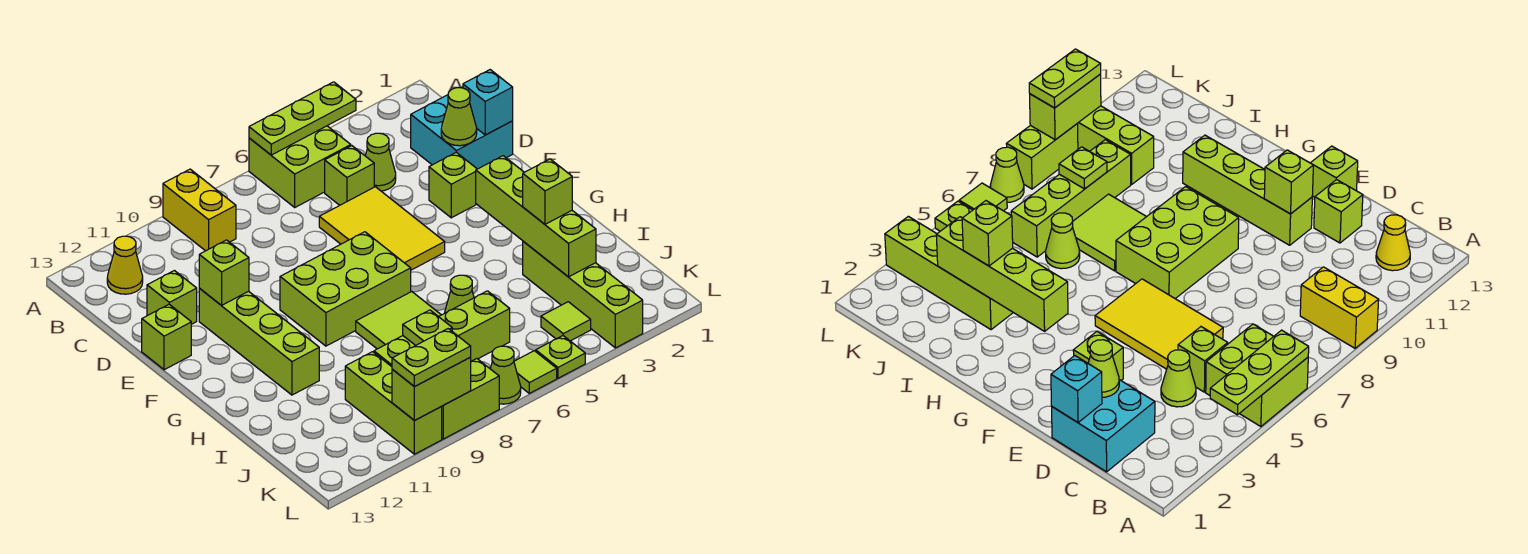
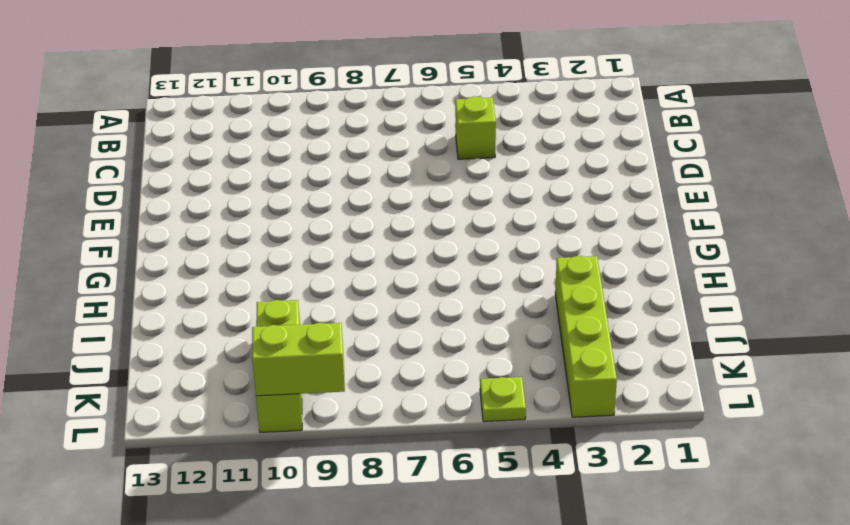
none -> lime brick A5:B6 level 1
none -> yellow brick A9:B9 level 1
none -> yellow cone B12 level 1
none -> cyan brick C1:D2 level 1

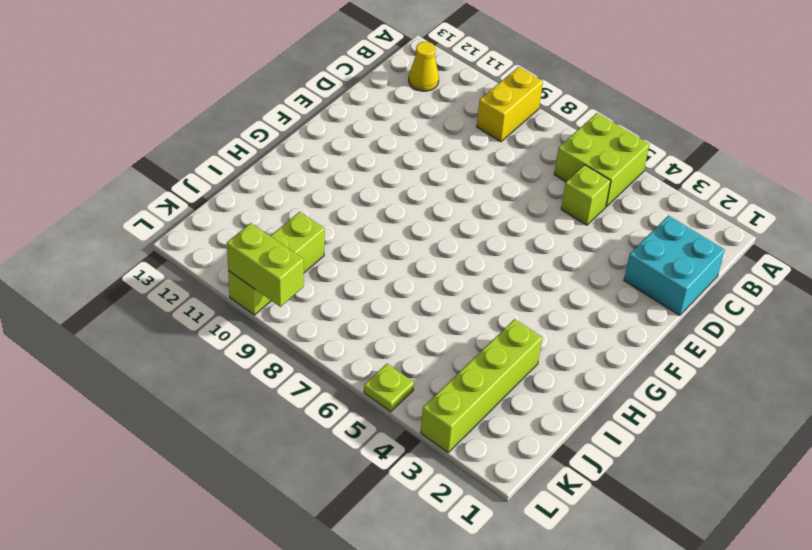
none -> lime cone C4 level 1
none -> yellow tile D5:F6 level 1
none -> lime brick D12 level 1
none -> lime brick E3 level 1

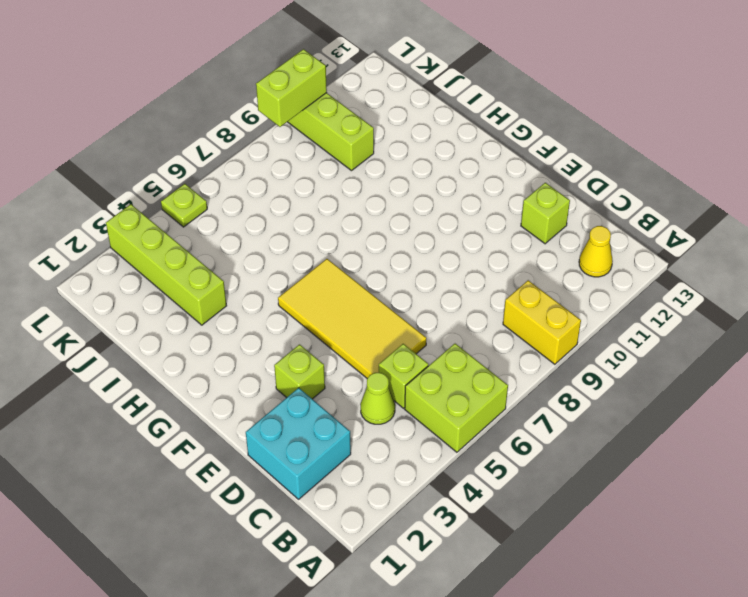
yellow tile D5:G6 level 1 -> yellow tile D5:F6 level 1
none -> lime brick E11:H11 level 1
none -> lime brick E13 level 1
none -> lime brick F7:G9 level 1
none -> lime tile H7:I8 level 1

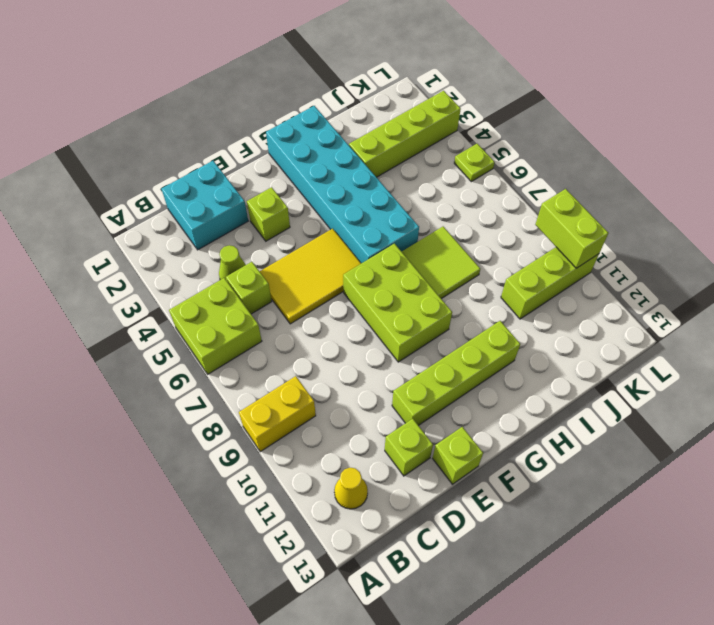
cyan brick G1:H6 level 1 -> none
none -> lime cone I6 level 1
none -> lime brick J6:J9 level 1
none -> lime tile K4 level 1
none -> lime tile L6 level 1

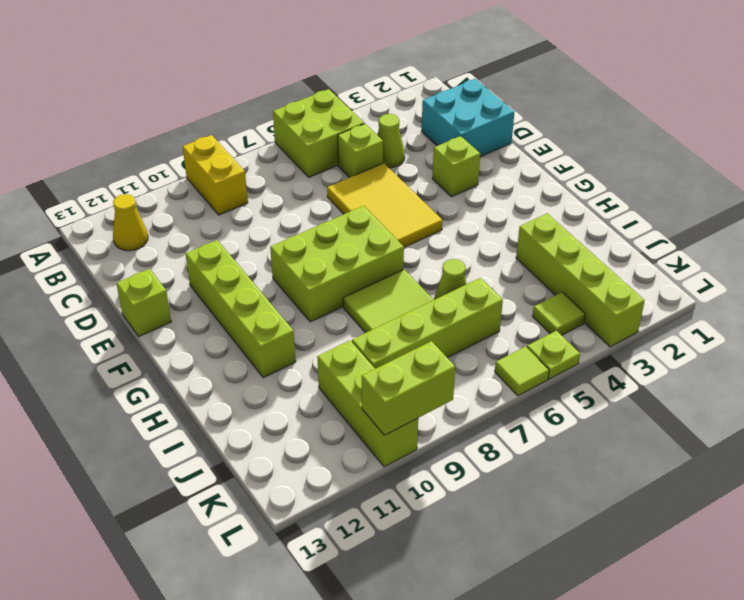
none -> lime brick D12 level 1
none -> lime cone L7 level 1
none -> lime brick L8:L9 level 1
none -> lime plate A4:A6 level 2

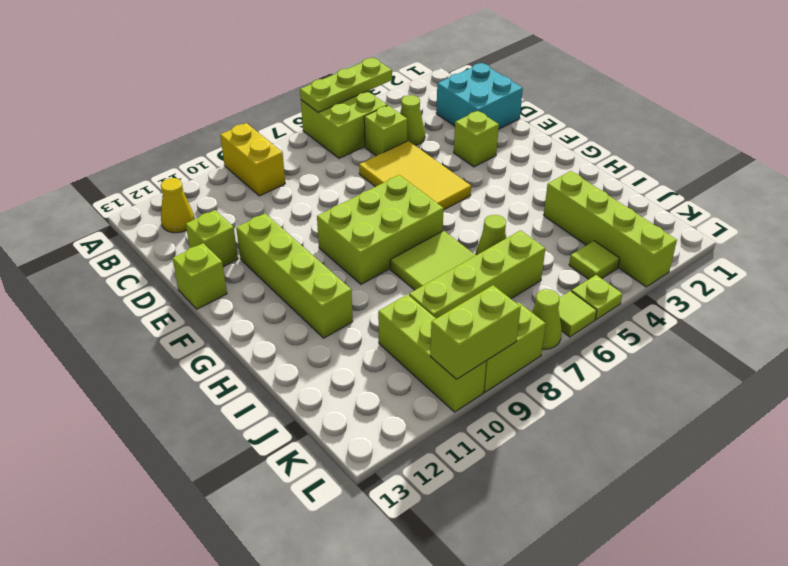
none -> cyan brick D1 level 2
none -> lime cone D2 level 2
none -> lime brick E11 level 2
none -> lime brick G3:J3 level 2

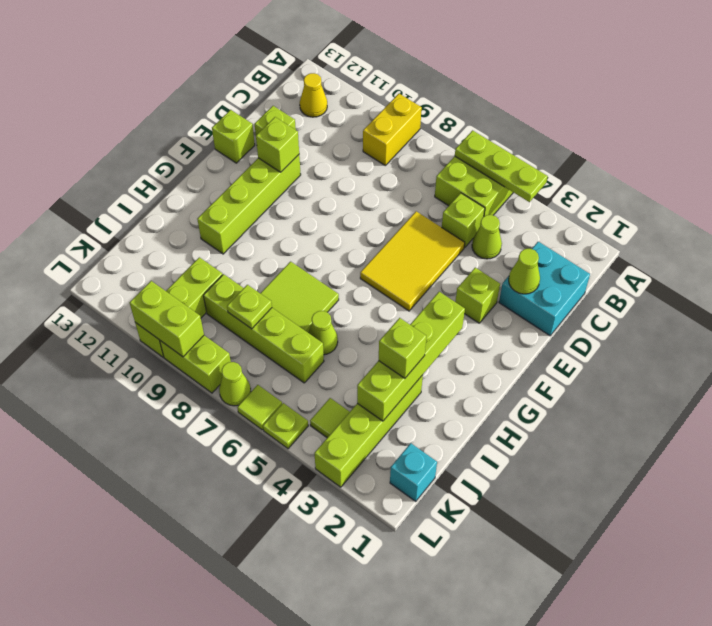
cyan brick K1 level 1 -> cyan brick D1 level 2
none -> lime brick F7:G9 level 1
none -> lime plate L9:L10 level 3

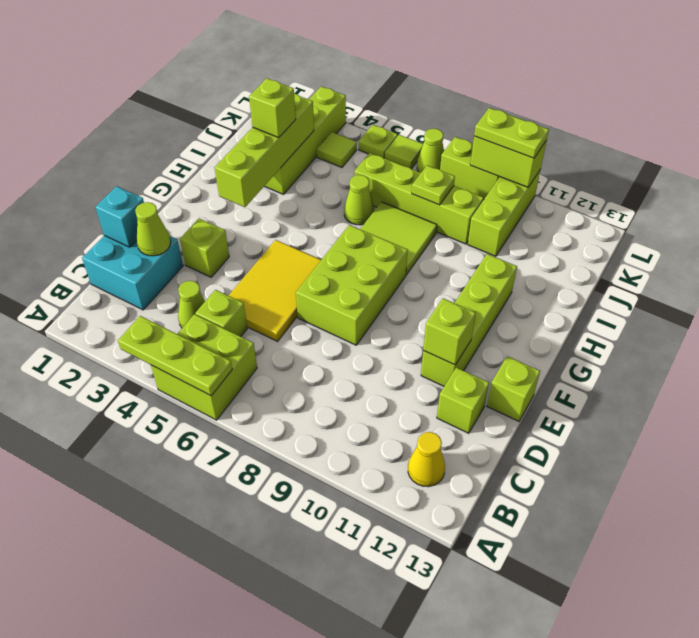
lime brick E7:G8 level 1 -> lime brick F7:G9 level 1
none -> yellow brick A9:B9 level 1

